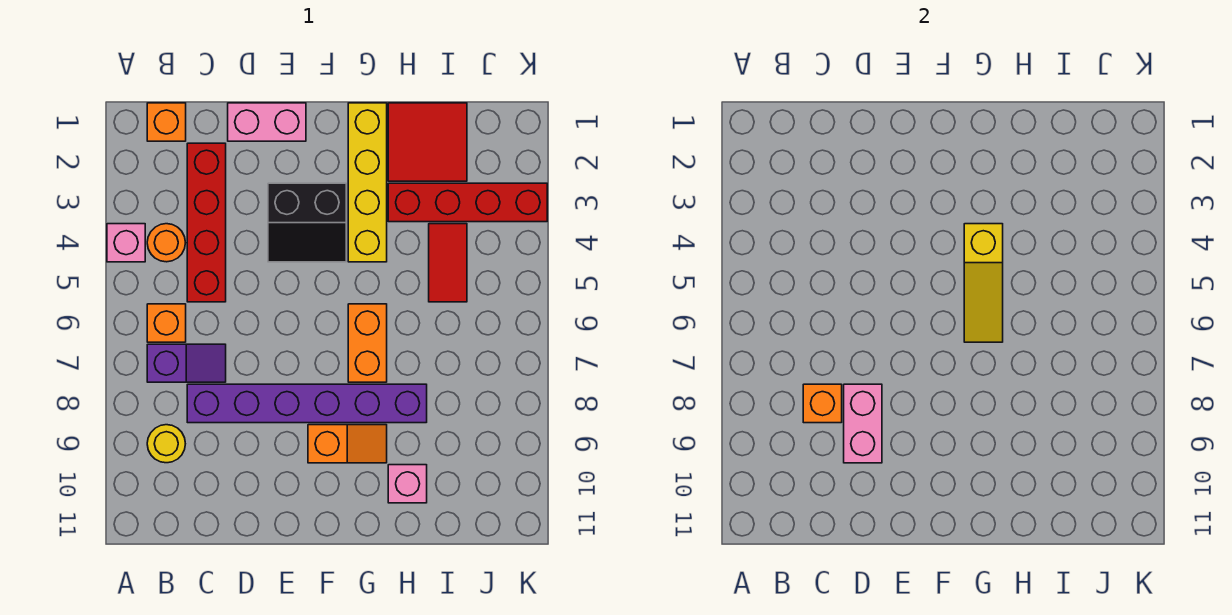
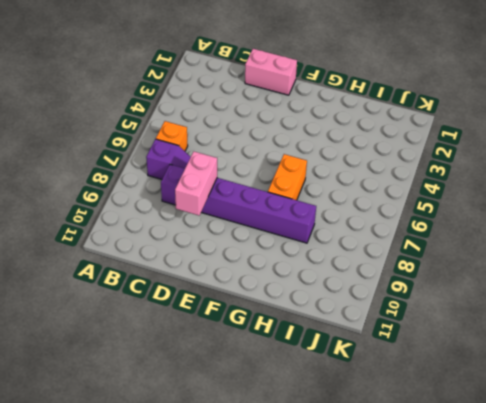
none -> pink brick A4 level 1
none -> orange brick B1 level 1
none -> orange round brick B4 level 1

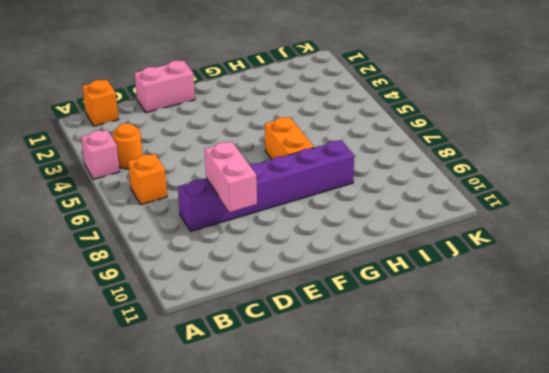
none -> purple slope B7:C7 level 1 top B
none -> yellow round brick B9 level 1
none -> red brick C2:C5 level 1

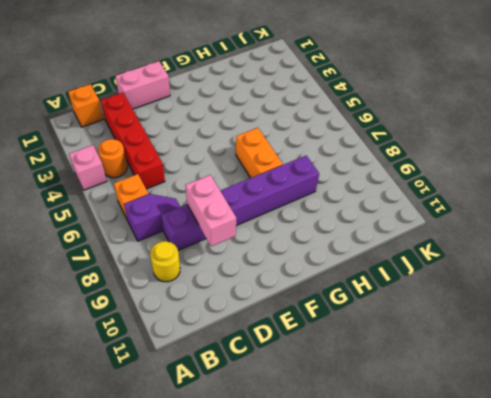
none -> black slope E3:F4 level 1 top 3
none -> orange slope F9:G9 level 1 top F
none -> yellow brick G1:G4 level 1

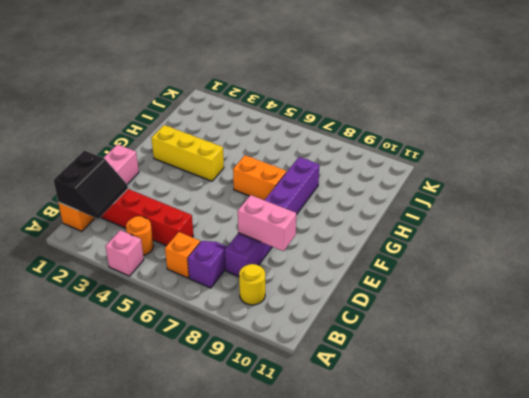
black slope B1:C2 level 2 top 1 -> black slope E3:F4 level 1 top 3
yellow brick G2:G4 level 1 -> yellow brick G1:G4 level 1
none -> orange slope F9:G9 level 1 top F
none -> red tile H1:I2 level 1
none -> red brick H3:K3 level 1

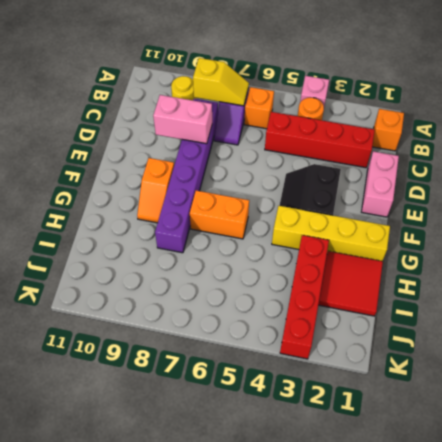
yellow slope B7:B8 level 2 top 8 -> none
none -> pink brick H10 level 1
none -> red tile I4:I5 level 1
none -> orange brick C8 level 2

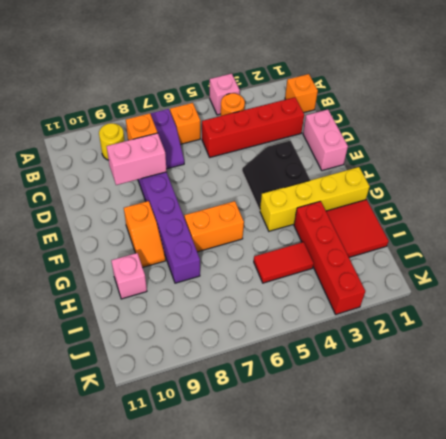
none -> yellow slope G4:G6 level 2 top 4

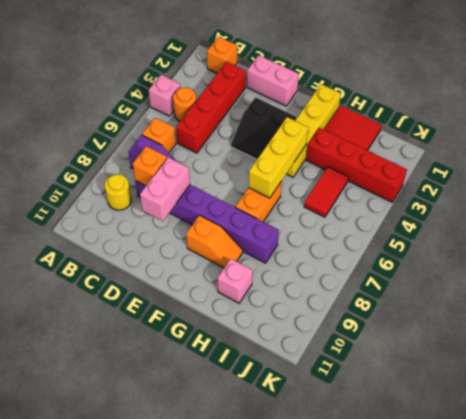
yellow brick G4:G6 level 2 -> yellow slope G4:G6 level 2 top 4

